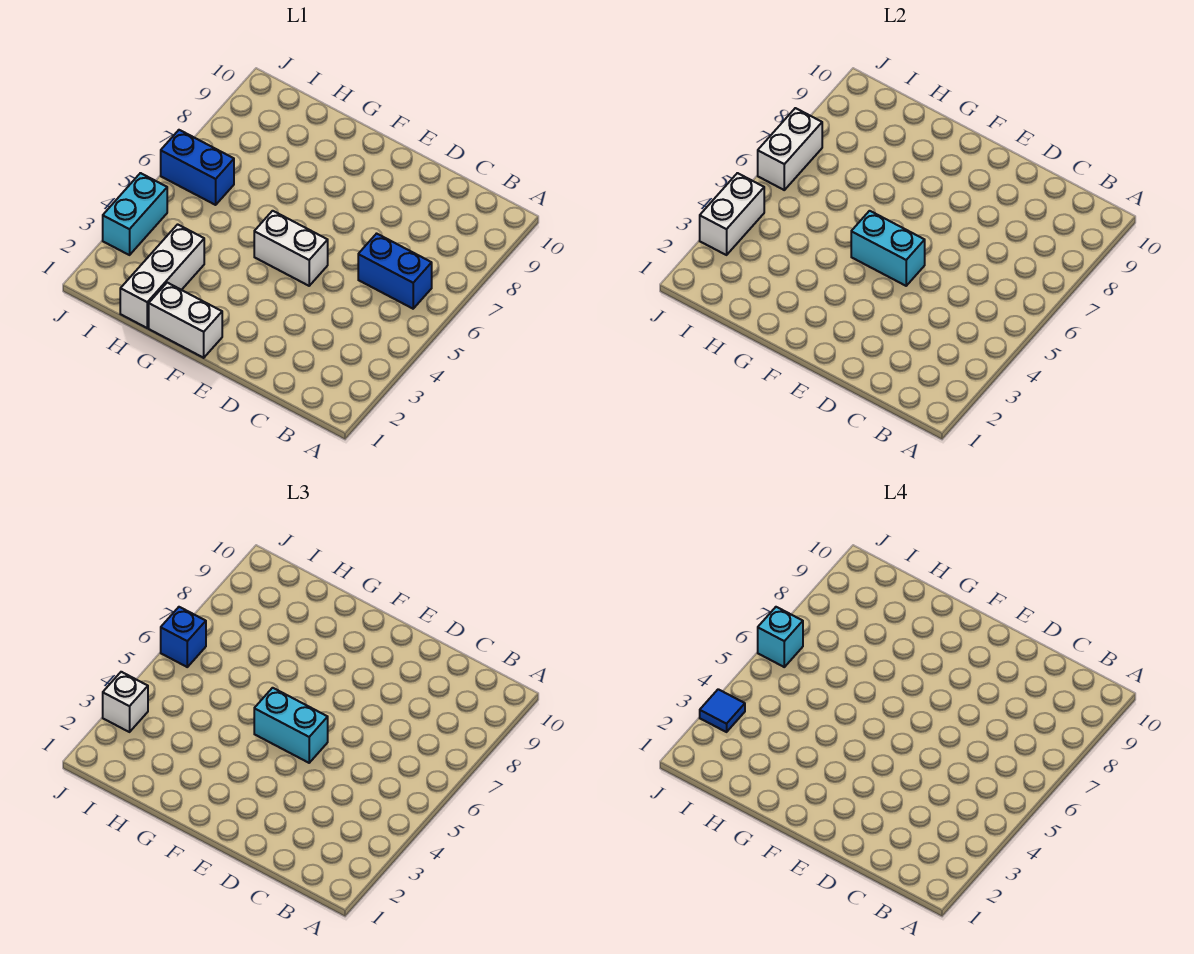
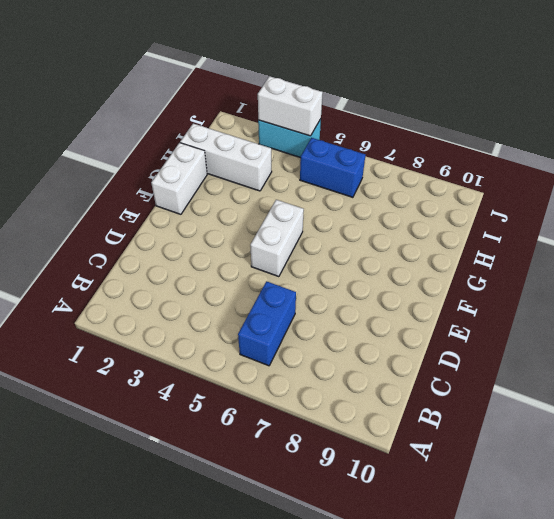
blue brick I5:I6 level 1 -> blue brick I6:J6 level 1
none -> cyan brick E5:F5 level 2
none -> white brick J6:J7 level 2
none -> cyan brick E5:F5 level 3

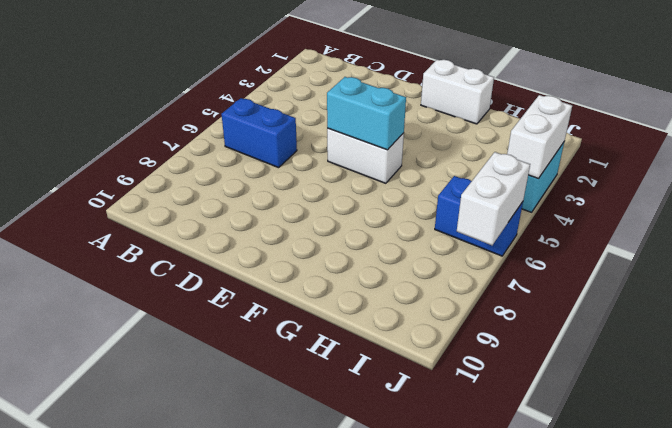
none -> white brick H1:H3 level 1
none -> cyan brick E5:F5 level 3
none -> white brick J3 level 3

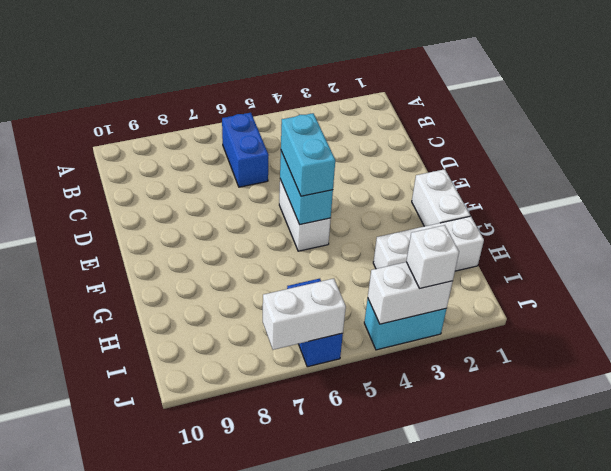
none -> blue brick J6 level 3
none -> blue tile J3 level 4
none -> cyan brick J6 level 4

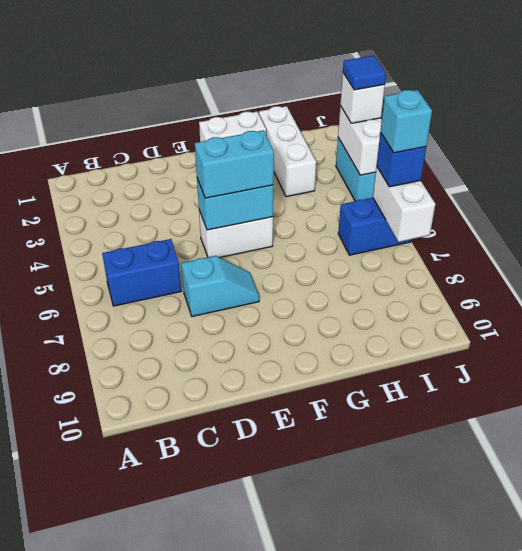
cyan slope D7:E7 level 1 top D -> none

